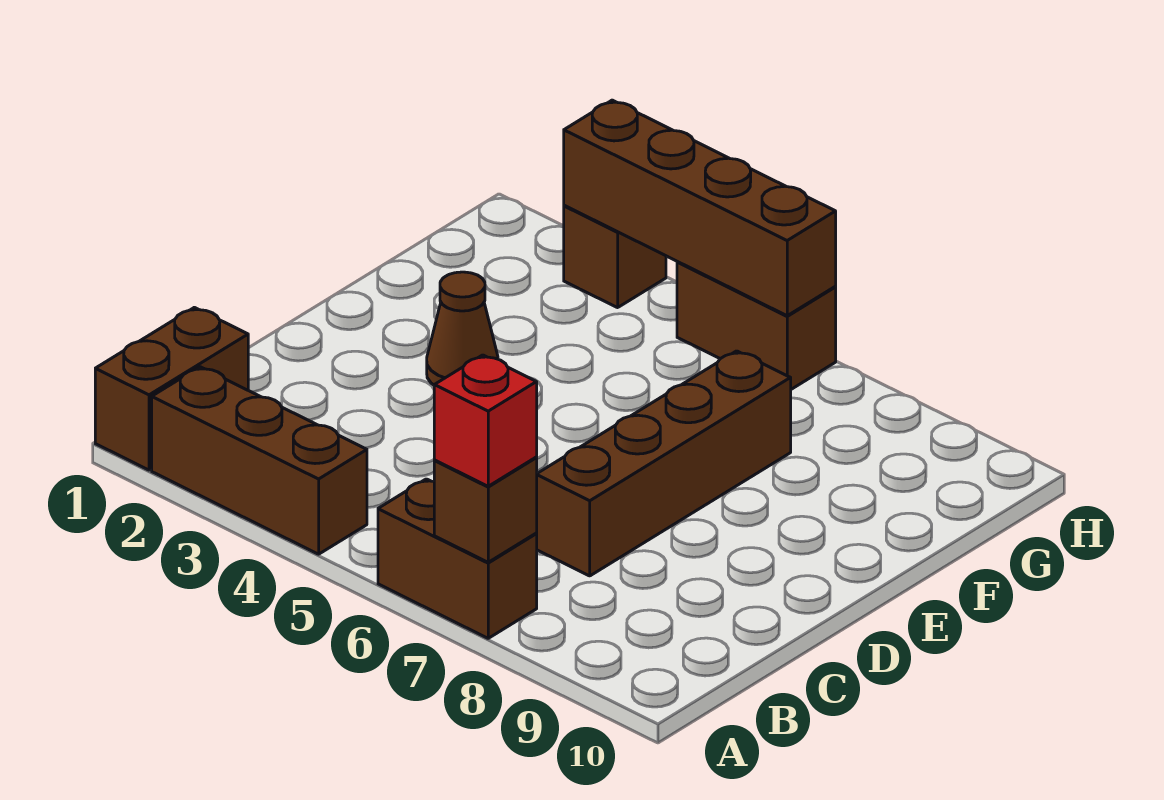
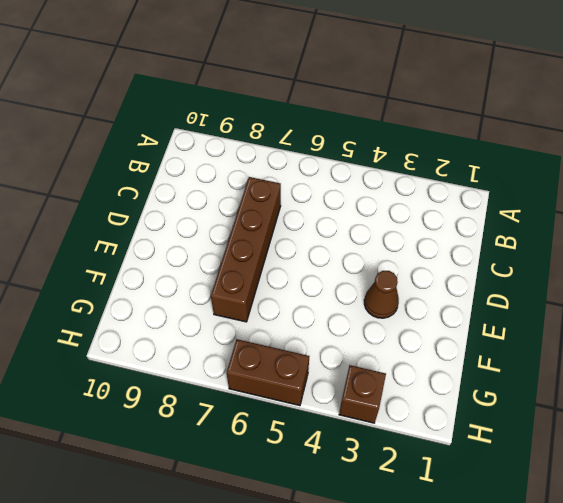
none -> brown brick A1:B1 level 1
none -> brown brick A2:A4 level 1

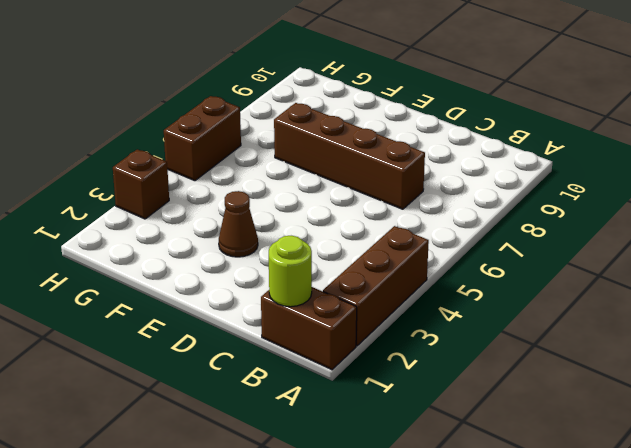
lime round brick B1 level 2 -> none
none -> brown brick A6:A7 level 1
none -> brown brick A7 level 2

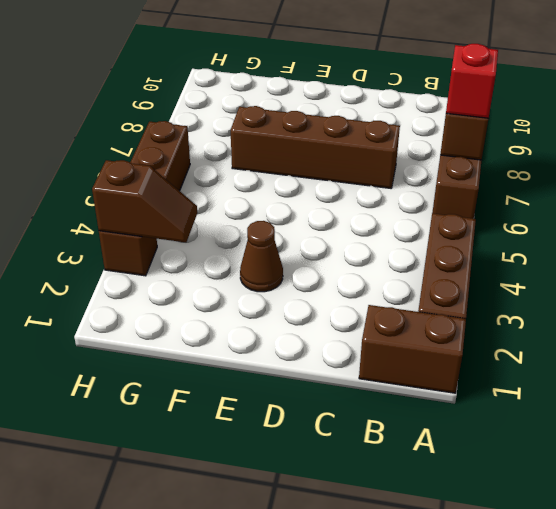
brown slope G3:H3 level 2 top H -> brown brick H3:H6 level 2

